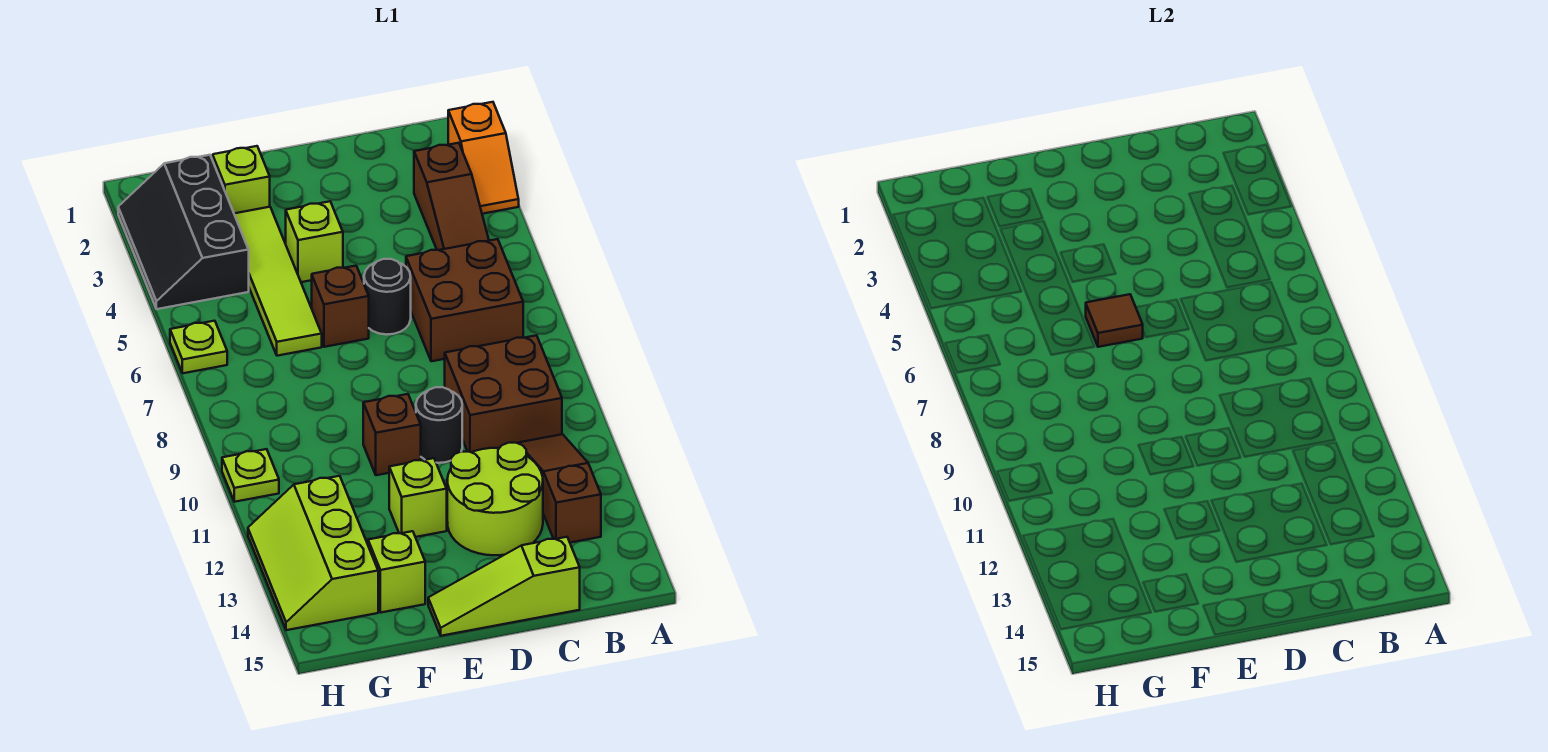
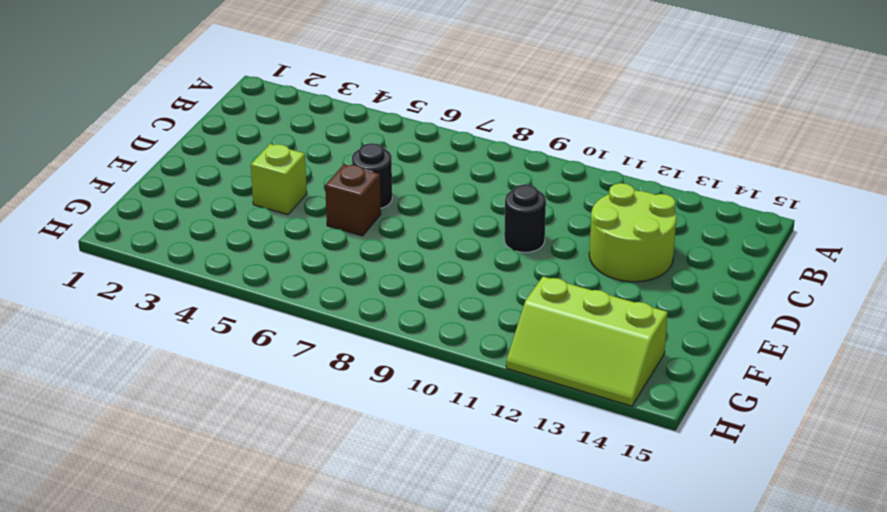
none -> orange slope A2:A3 level 1 top 2
none -> brown slope B3:B5 level 1 top 3
none -> brown brick B6:C7 level 1

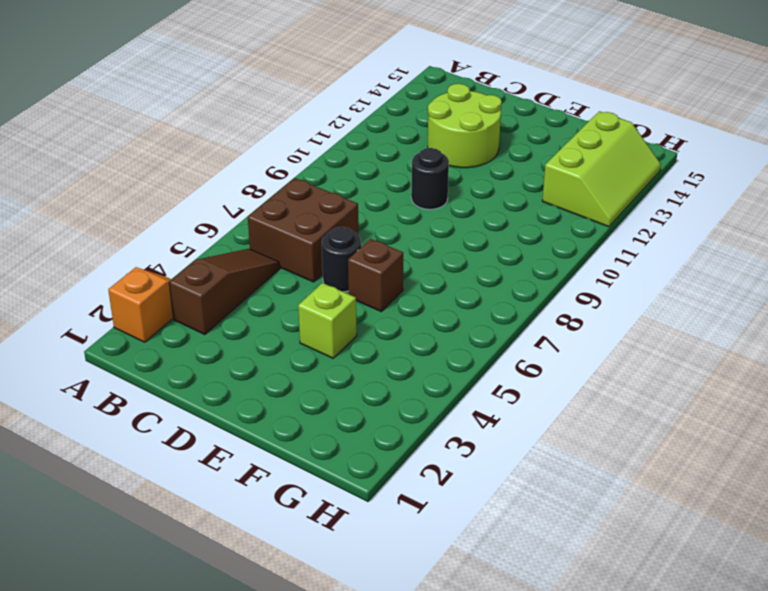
none -> brown brick B9:C10 level 1
none -> brown slope B11:B13 level 1 top 13
none -> lime slope C15:E15 level 1 top C

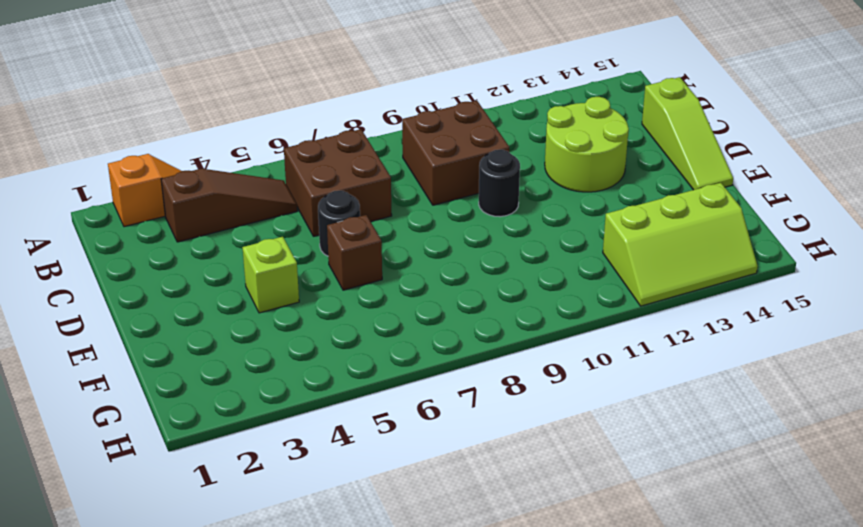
none -> brown slope B11:B13 level 1 top 13
none -> brown brick E10 level 1
none -> lime brick E12 level 1

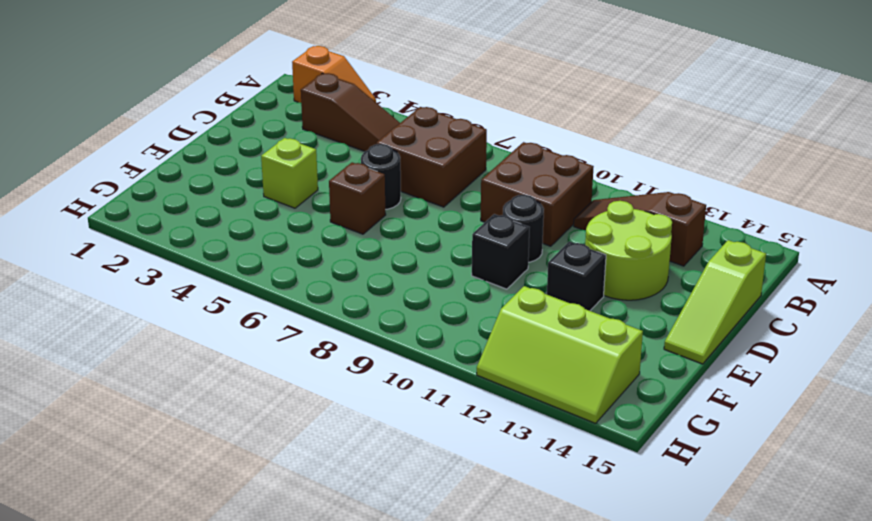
black brick E10 level 1 -> brown brick E10 level 1
black brick E12 level 1 -> lime brick E12 level 1
none -> lime brick F2 level 1
none -> lime tile F3:F6 level 1
none -> lime brick F14 level 1

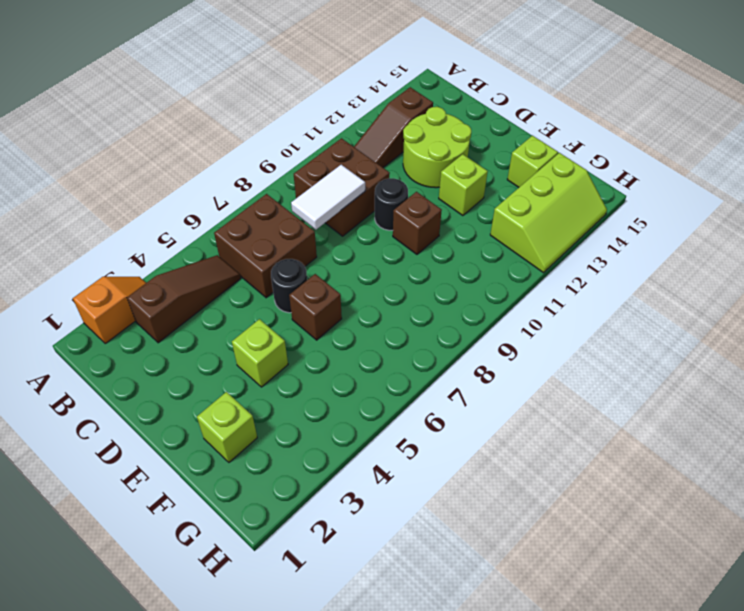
white tile C8:C9 level 2 -> none
none -> lime slope C15:E15 level 1 top C
none -> lime tile F3:F6 level 1
none -> black slope G2:H4 level 1 top G

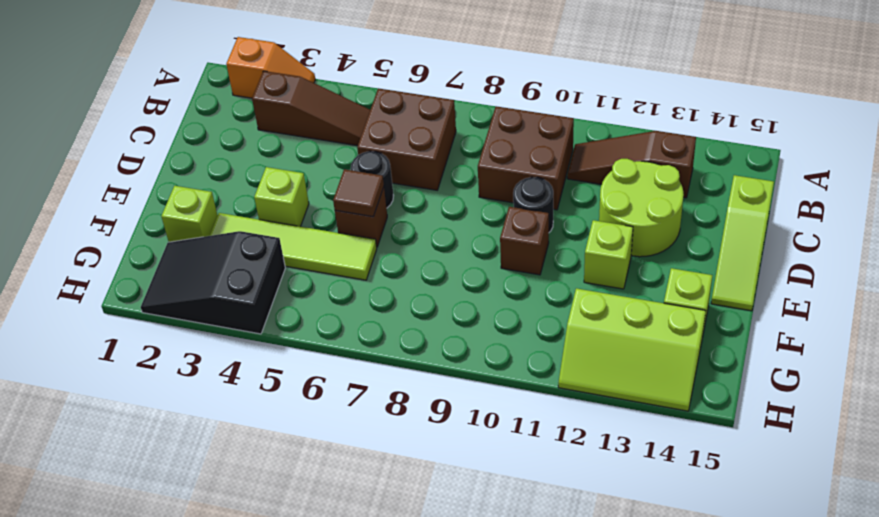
black slope G2:H4 level 1 top 4 -> black slope G2:H4 level 1 top G
none -> lime plate H6 level 1
none -> lime plate H10 level 1

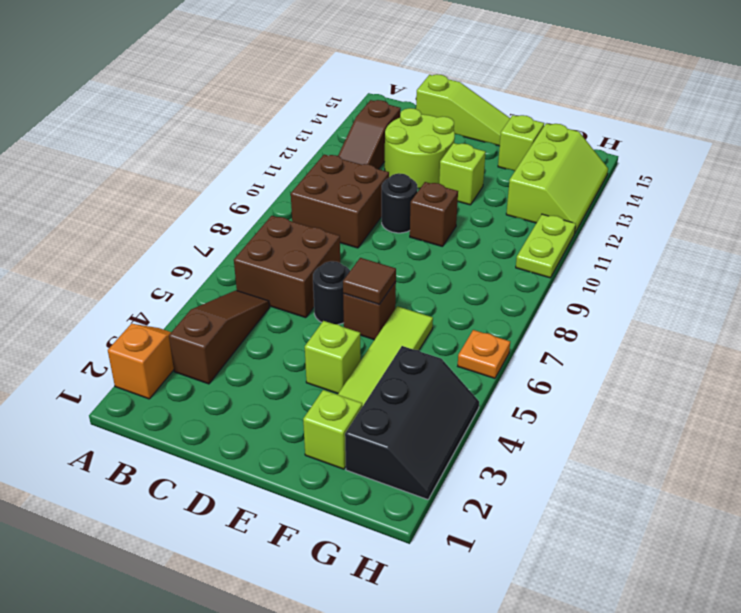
orange plate H6 level 1 -> lime plate H6 level 1
lime plate H10:H11 level 1 -> lime plate H10 level 1

